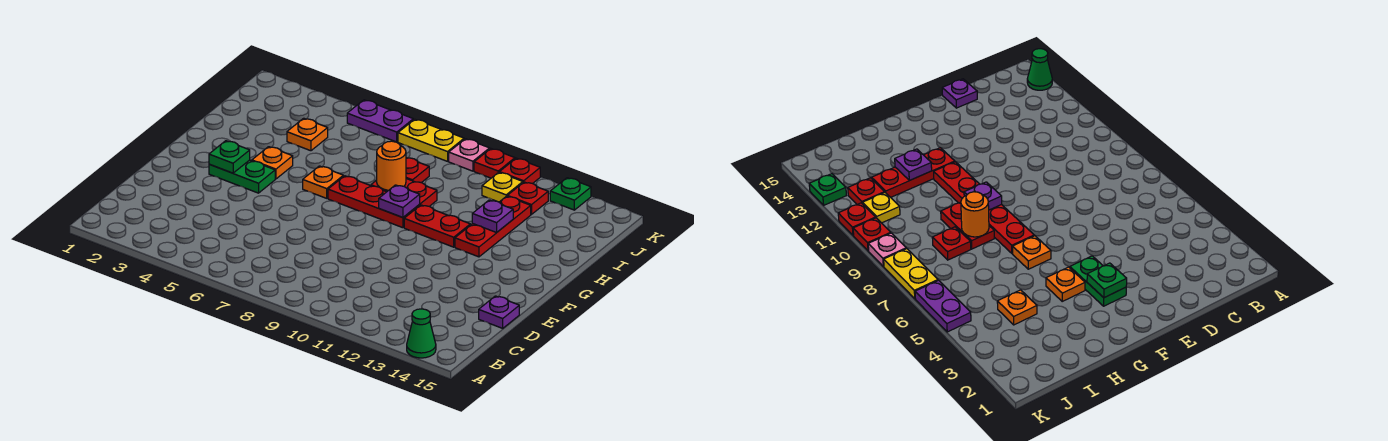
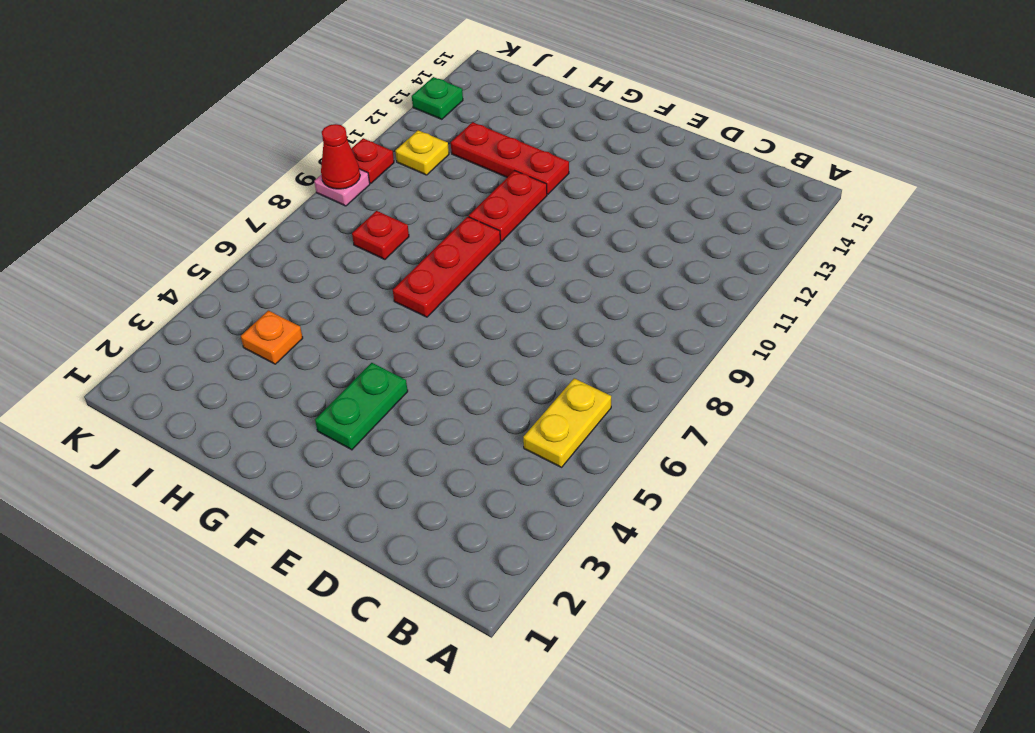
yellow plate B5:B6 level 1 -> yellow plate K7:K8 level 1
red cone K9 level 2 -> none
none -> green cone A14 level 1
none -> purple plate D15 level 1
none -> orange plate G4 level 1

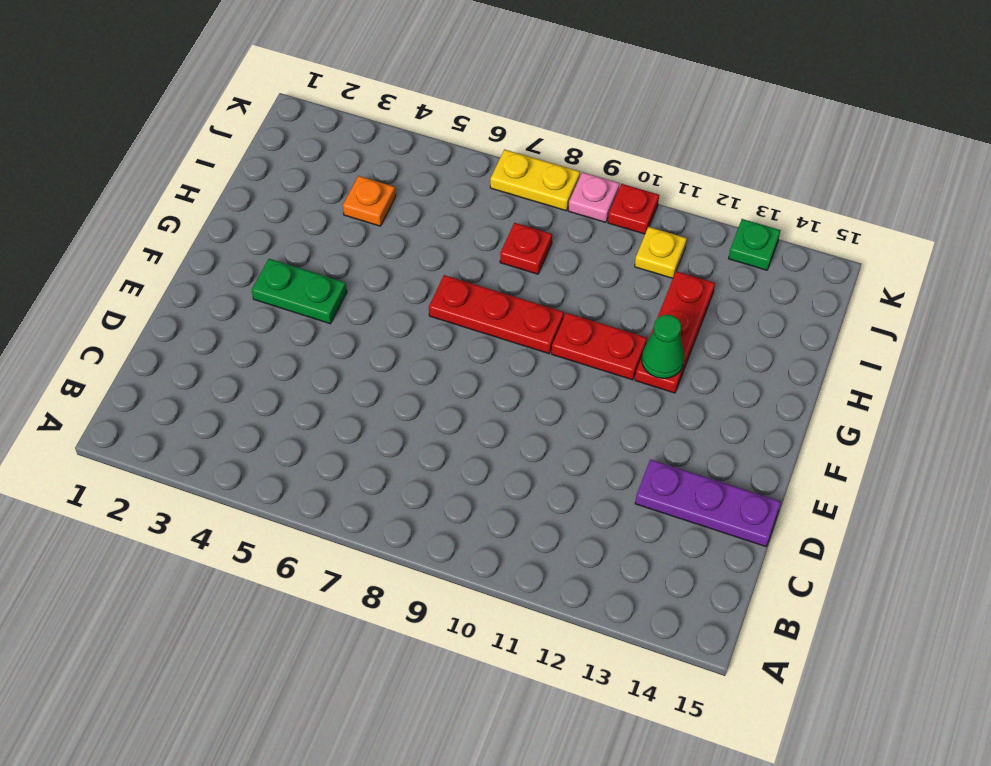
purple plate D13:D15 level 1 -> purple plate D15 level 1
green cone G12 level 2 -> green cone A14 level 1
none -> orange plate G4 level 1
none -> orange plate G6 level 1
none -> red plate H8:H9 level 1

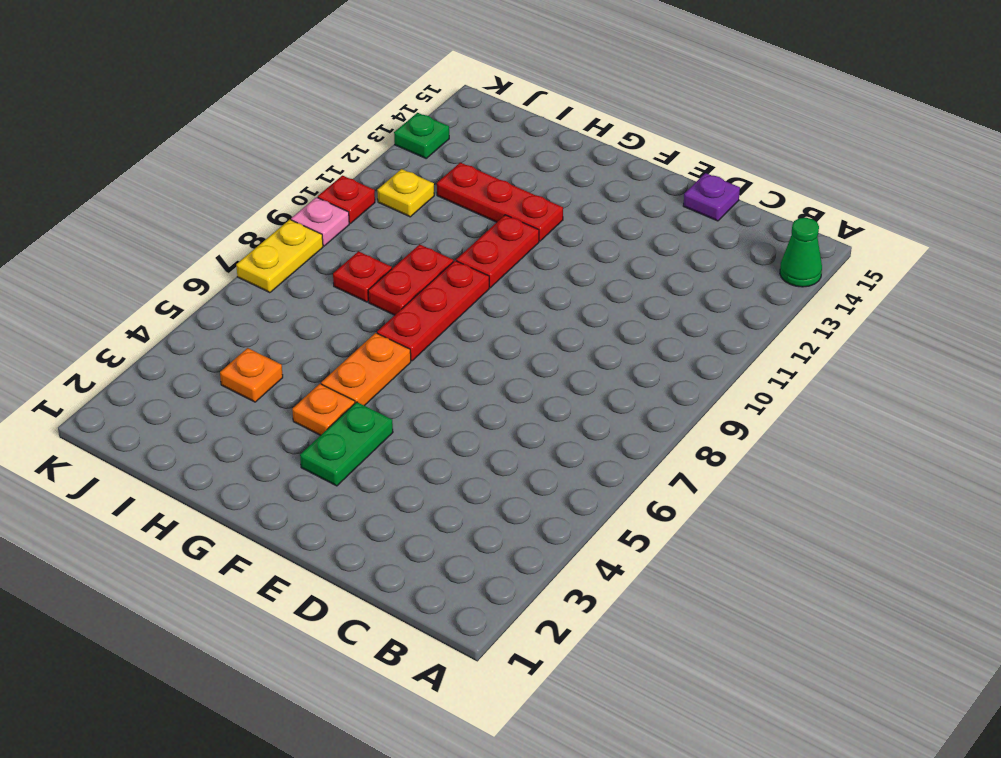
orange plate G5:G6 level 1 -> orange plate G6 level 1
none -> red plate J12 level 1
none -> purple plate K5:K6 level 1
none -> red plate K11 level 1

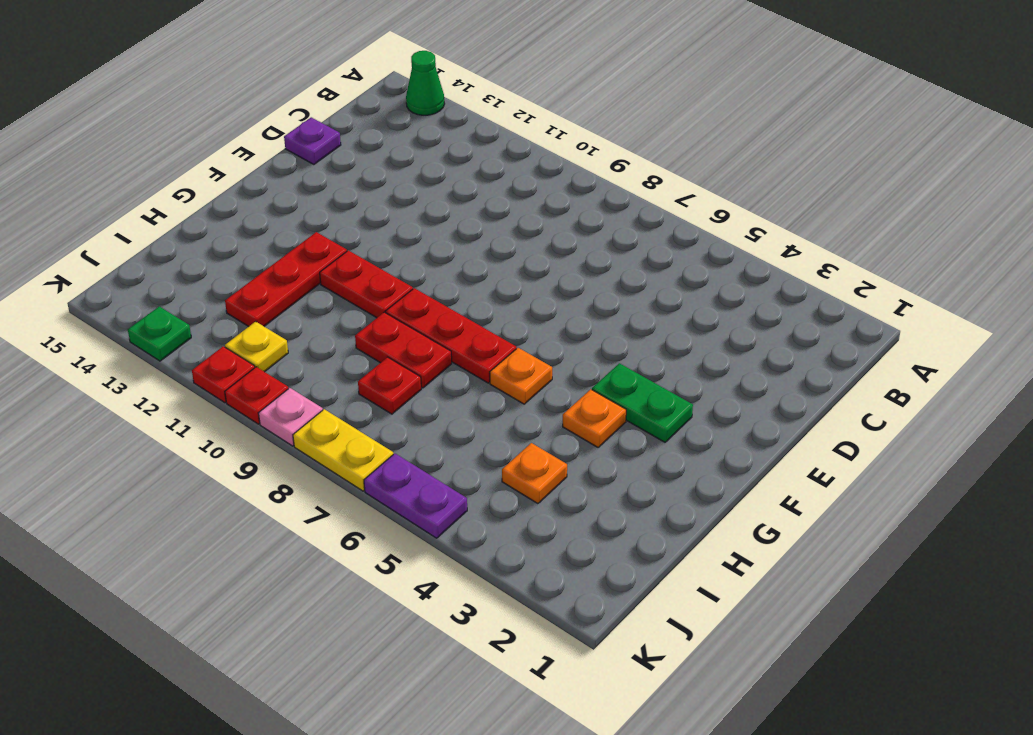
none -> red plate J12 level 1
none -> green plate F3 level 2
none -> purple plate G9 level 2

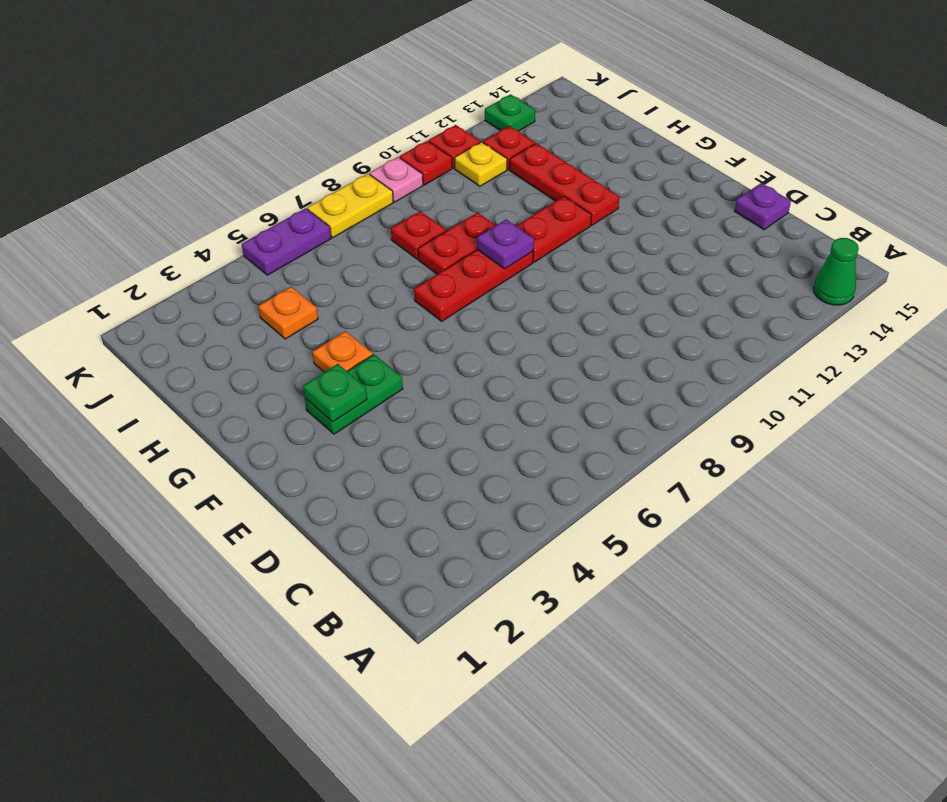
none -> orange plate G6 level 1
none -> orange round brick H8 level 2
none -> purple plate H12 level 2

